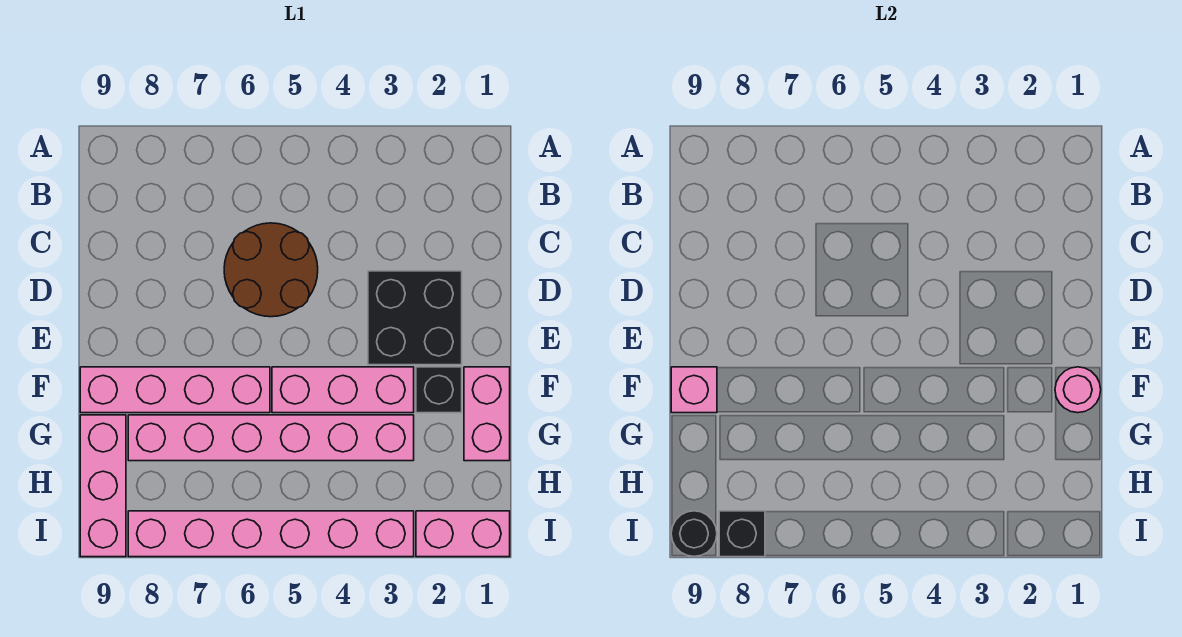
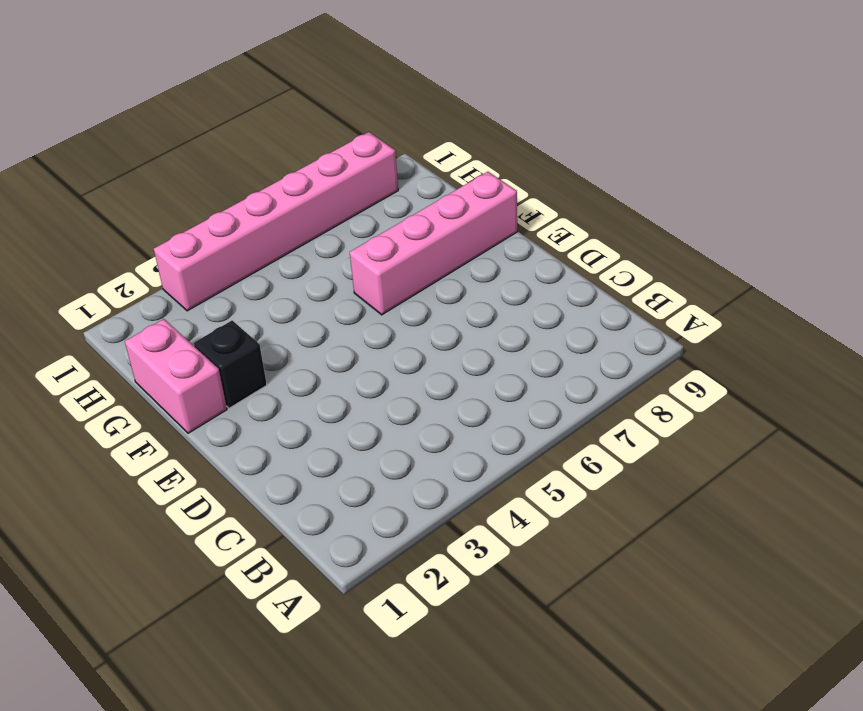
none -> brown round brick C5:D6 level 1
none -> black brick D2:E3 level 1
none -> pink brick F3:F5 level 1

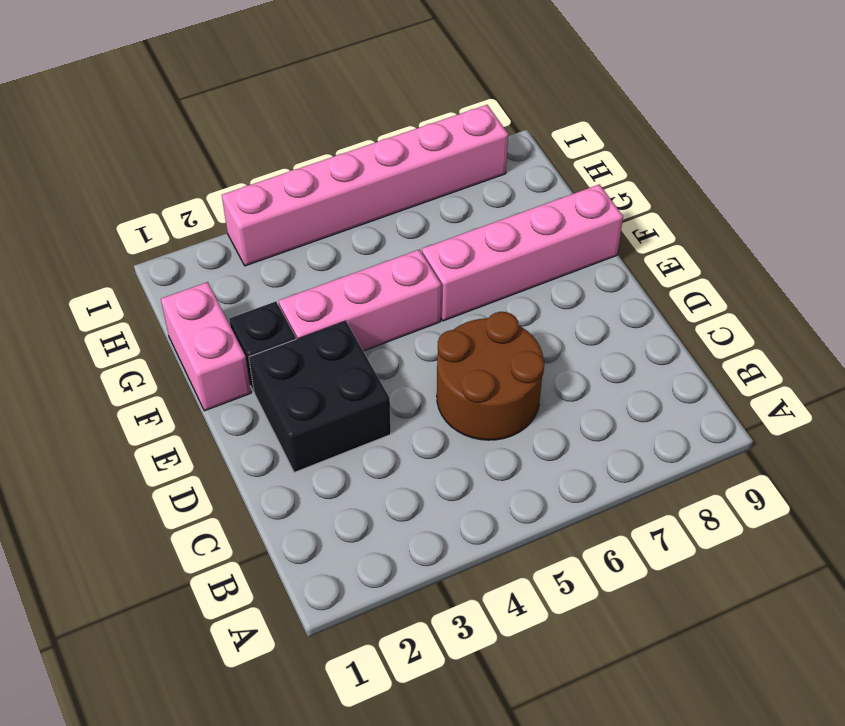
none -> pink brick G3:G8 level 1
none -> pink brick G9:I9 level 1
none -> pink brick I1:I2 level 1

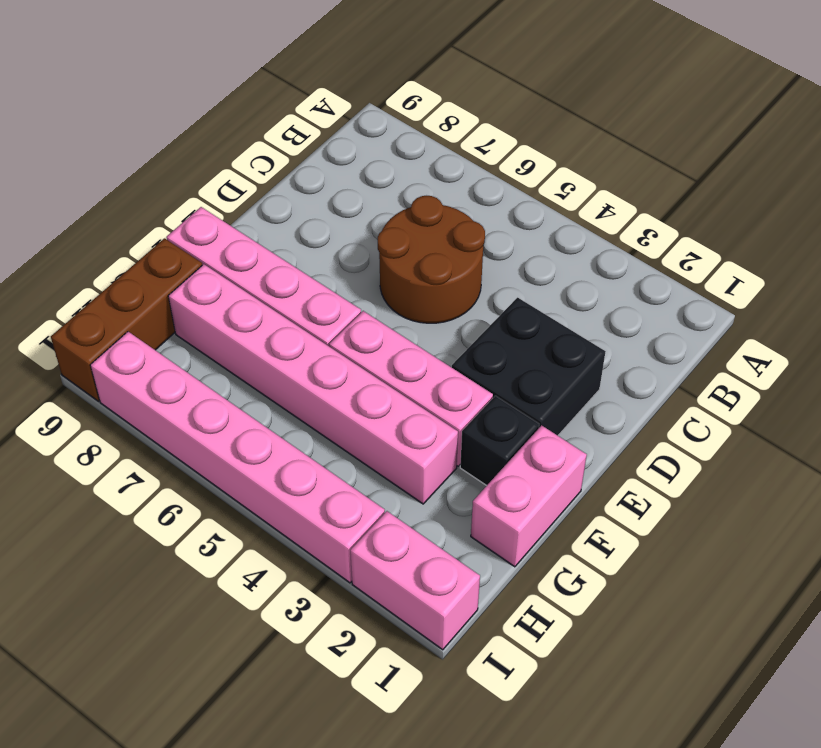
brown brick G9:I9 level 1 -> pink brick G9:I9 level 1
none -> pink round brick F1 level 2
none -> pink brick F9 level 2
none -> black brick I8 level 2

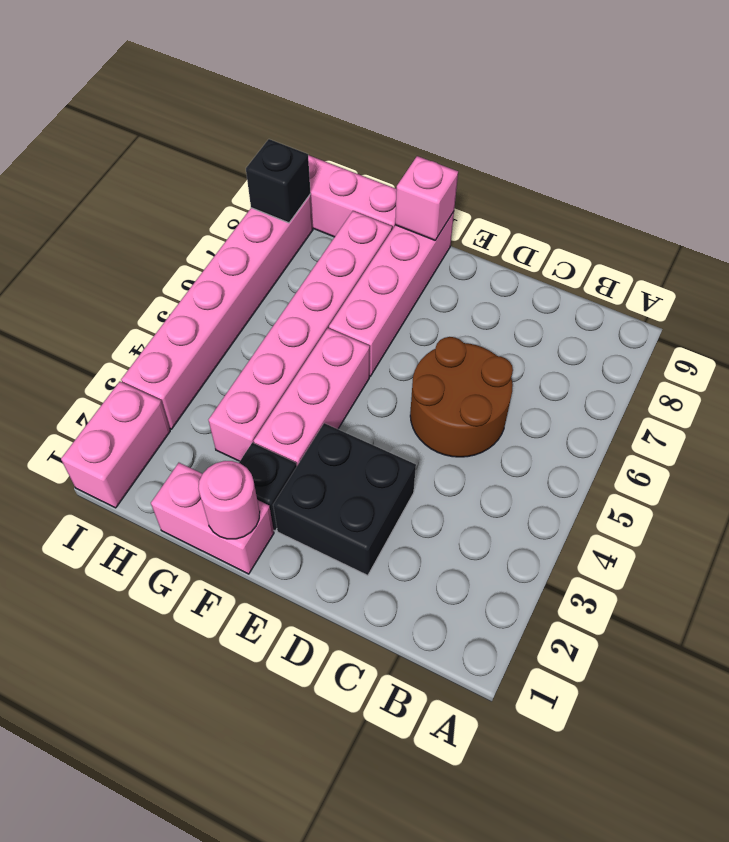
none -> black round brick I9 level 2

